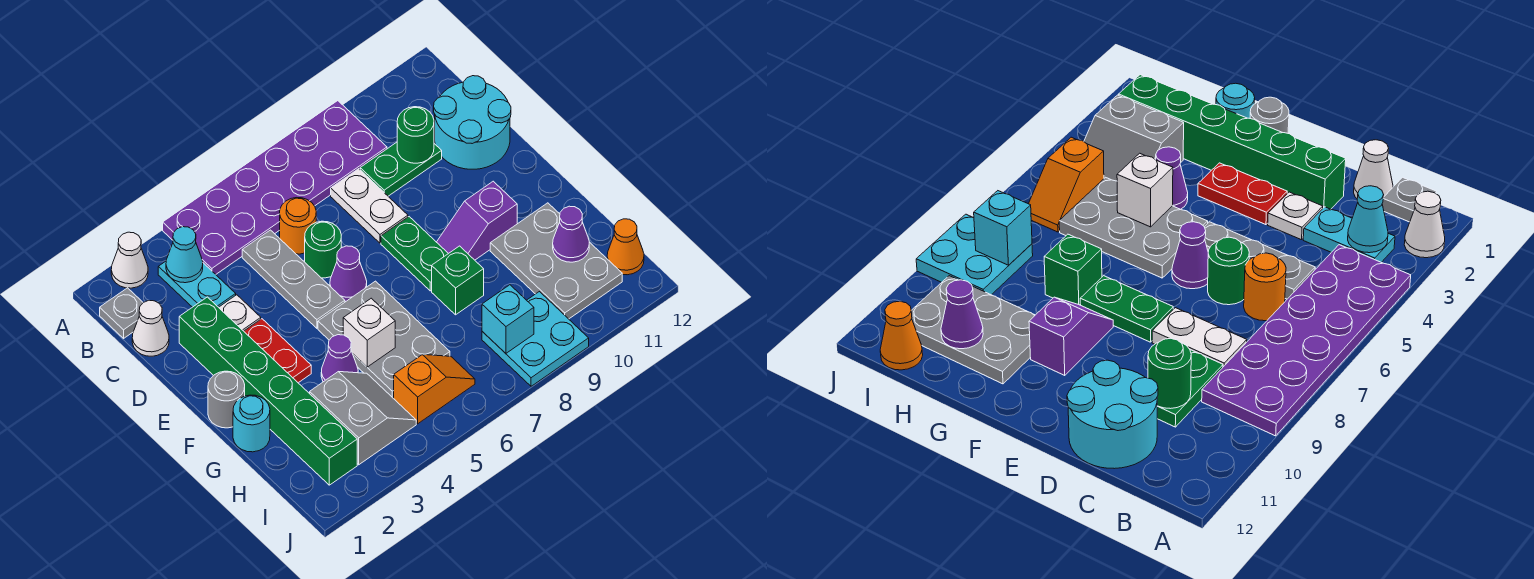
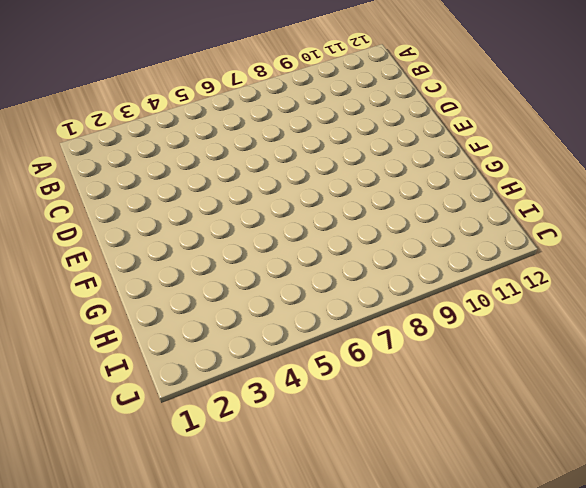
none -> white cone A2 level 1
none -> purple plate A4:B9 level 1
none -> grey plate B1 level 1
none -> cyan plate B3:C3 level 1

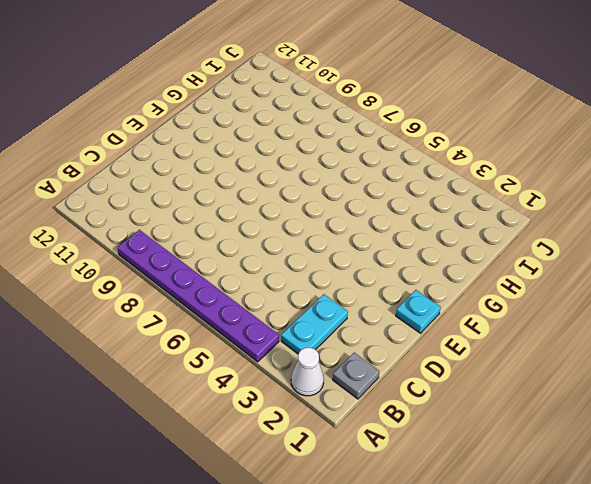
purple plate A4:A9 level 1 -> purple plate A4:B9 level 1
cyan plate E1 level 1 -> none
none -> white cone C1 level 1
none -> grey plate C5:E5 level 1
none -> orange round brick C6 level 1
none -> white plate C8:D8 level 1

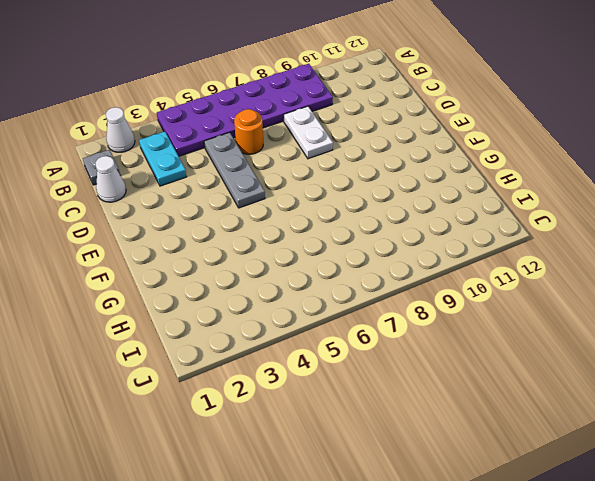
none -> green plate C9:C10 level 1
none -> cyan round brick C11:D12 level 1
none -> green brick D2:I2 level 1
none -> white plate D3 level 1

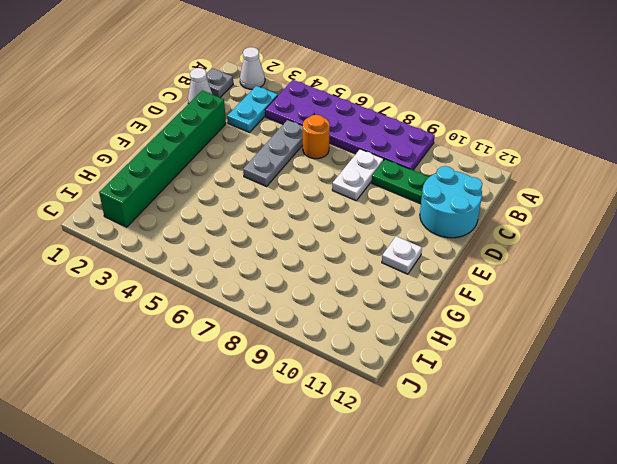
white plate F11 level 1 -> white plate D3 level 1
none -> green round brick D6 level 1
none -> red plate E3:F3 level 1
none -> purple cone E6 level 1
none -> green plate E8:F8 level 1

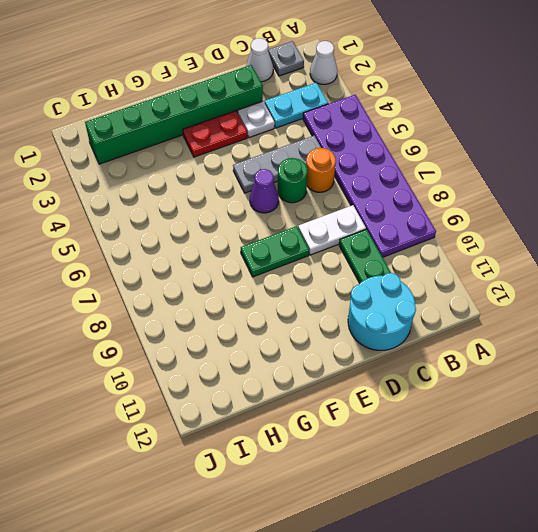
none -> grey round brick F1 level 1
none -> grey plate F5:H6 level 1
none -> purple slope F9:F10 level 1 top 10
none -> cyan round brick G1 level 1

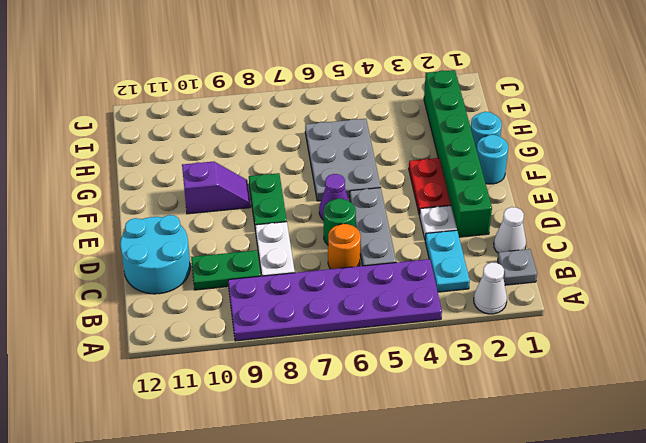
cyan round brick F1 level 1 -> grey round brick F1 level 1
none -> purple cone G4 level 1
none -> green brick G8 level 1
none -> grey plate G10:I11 level 1
none -> grey slope H3:I4 level 1 top 3

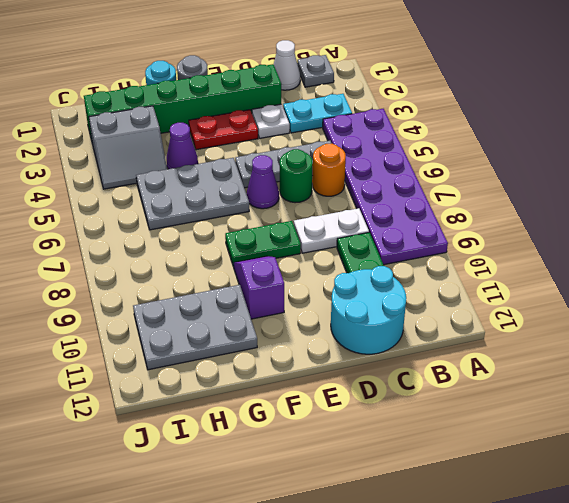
none -> white cone A2 level 1
none -> green brick G8 level 1
none -> orange slope I5:I6 level 1 top 5
none -> cyan plate I8:J9 level 1

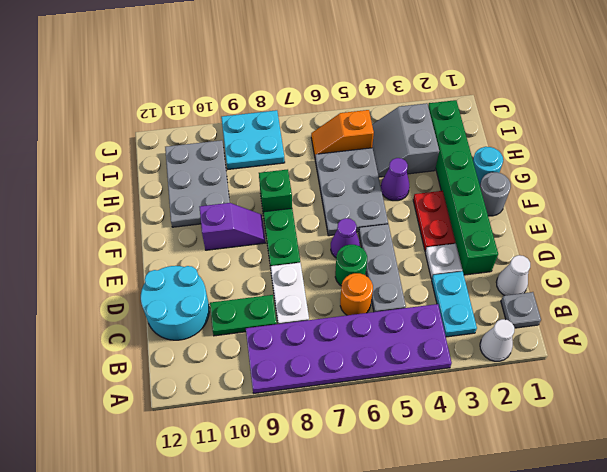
none -> orange cone I12 level 1
none -> cyan cone B3 level 2
none -> green round brick C10 level 2
none -> white brick G5 level 2

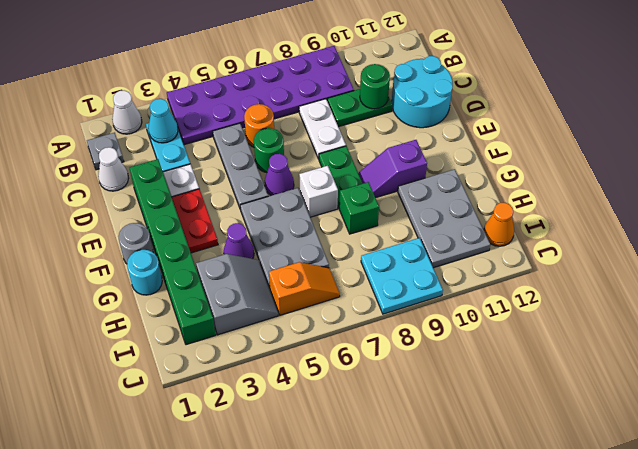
white brick F7 level 1 -> white brick G5 level 2
none -> purple cone H11 level 2
none -> cyan brick I8 level 2

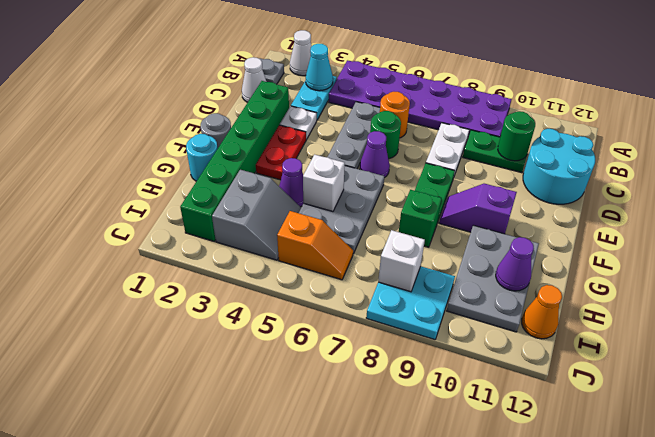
white brick I8 level 2 -> cyan brick I8 level 2

